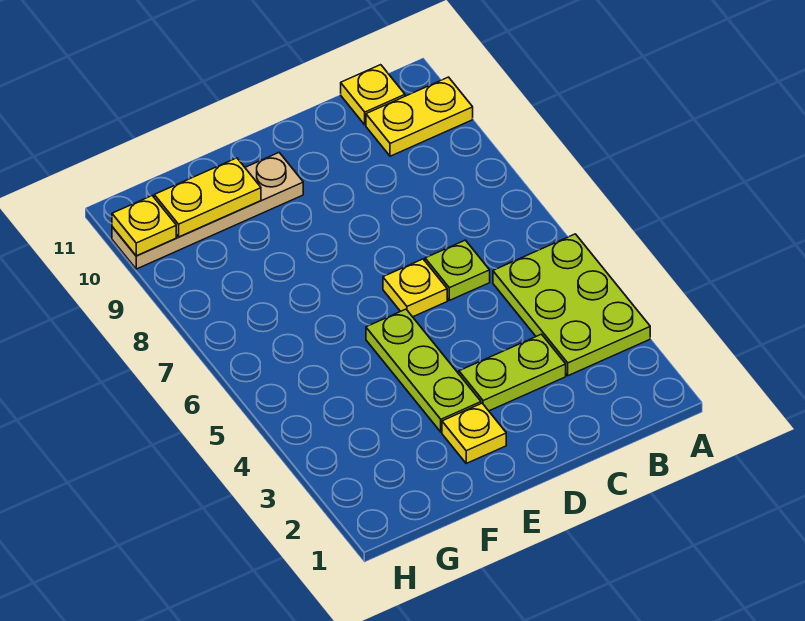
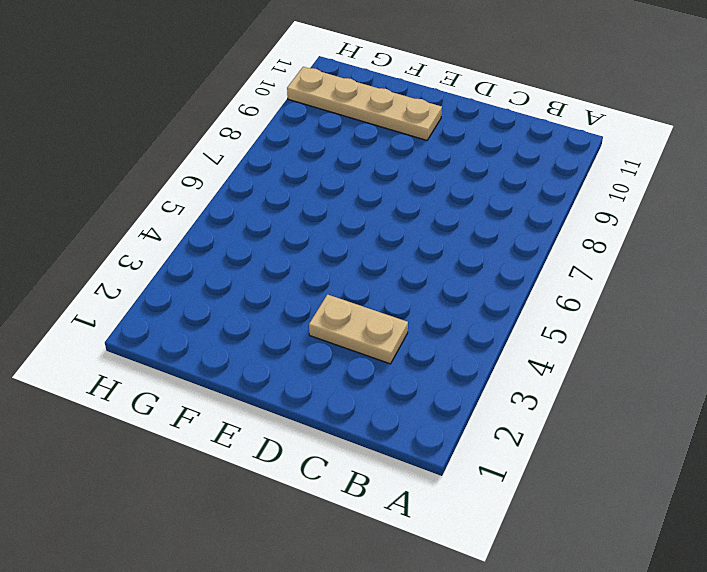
tan plate C3:D3 level 1 -> lime plate C3:D3 level 1
none -> lime plate A3:B5 level 1
none -> yellow plate A10:B10 level 1

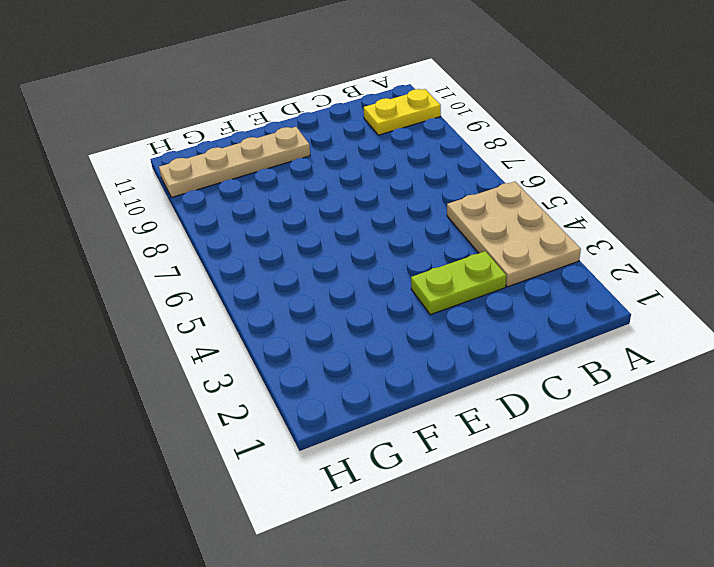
tan plate A3:B5 level 1 -> lime plate A3:B5 level 1
none -> yellow plate B11 level 1
none -> lime plate C6 level 1

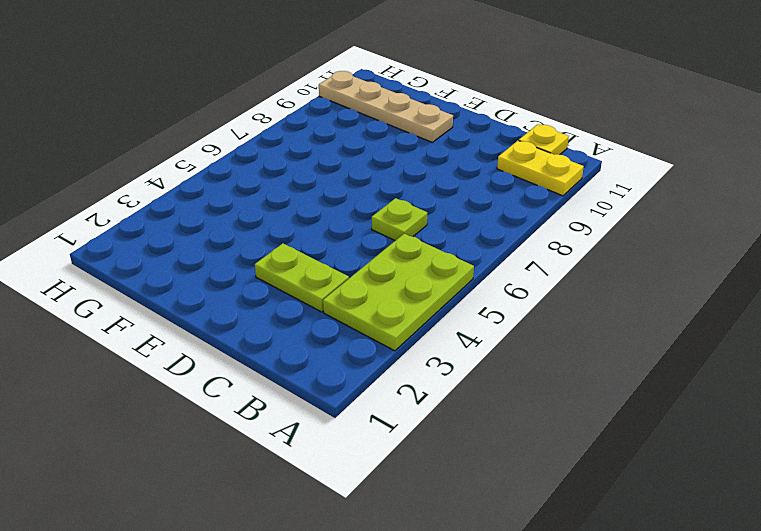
none -> yellow plate D6 level 1
none -> yellow plate E2 level 1

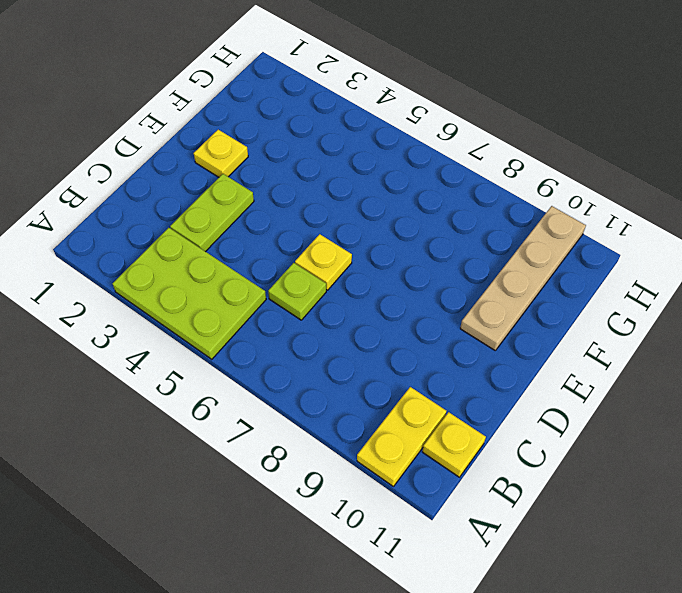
none -> lime plate E3:E5 level 1
none -> yellow plate F10:G10 level 2

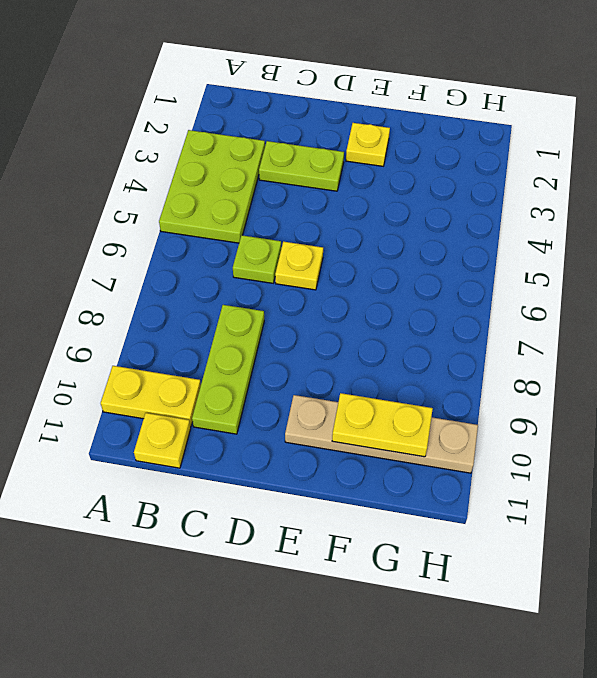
lime plate C8:C10 level 1 -> lime plate E3:E5 level 1
none -> yellow plate H10 level 2

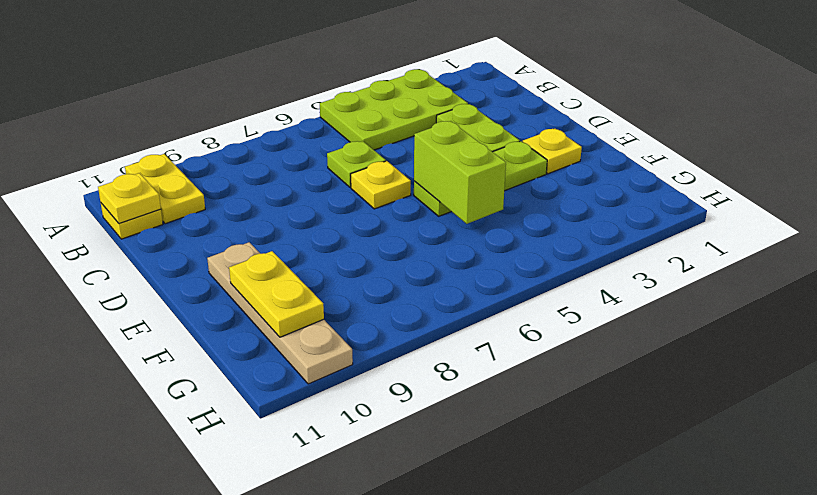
yellow plate B11 level 2 -> yellow plate H10 level 2
lime brick E5:F5 level 2 -> none

